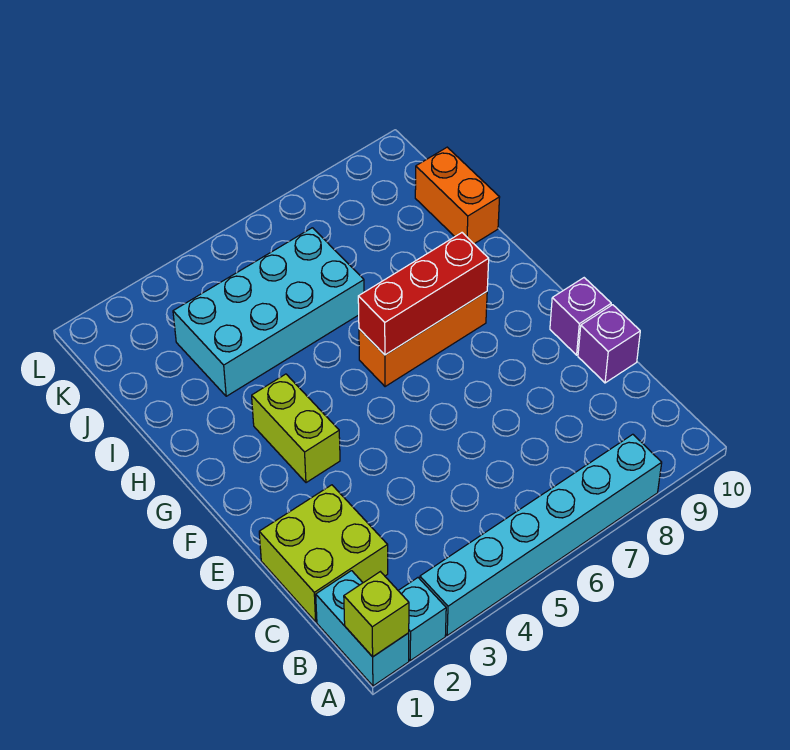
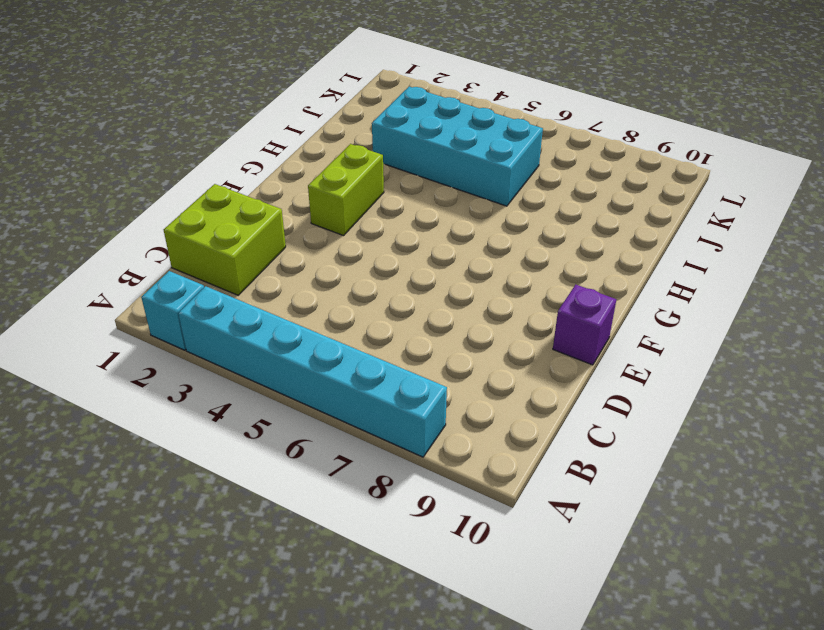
none -> cyan brick A1:B1 level 1
none -> purple brick D10 level 1
none -> orange brick G6:G8 level 1

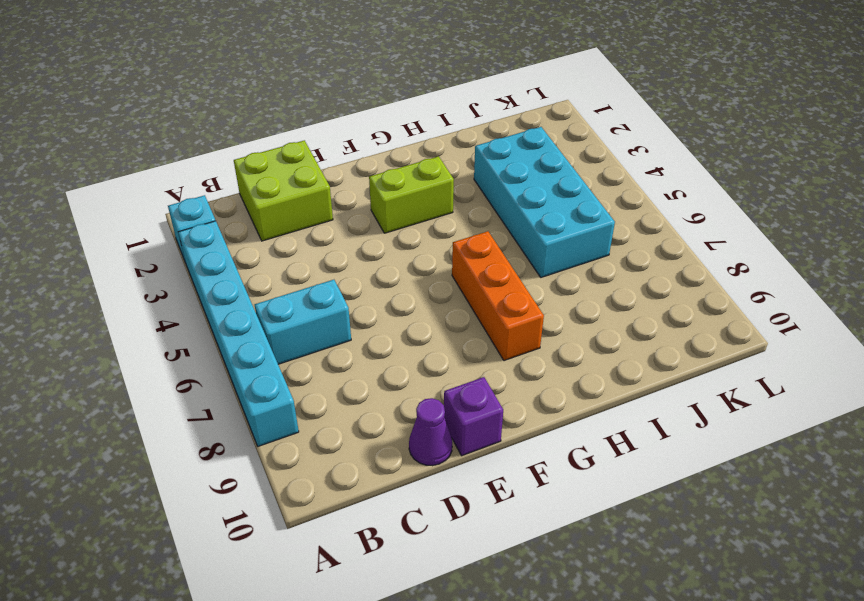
cyan brick B6:C6 level 1 -> cyan brick A1:B1 level 1
purple cone D10 level 1 -> purple brick D10 level 1
none -> orange brick I10:J10 level 1
none -> lime brick A1 level 2
none -> red brick G6:G8 level 2

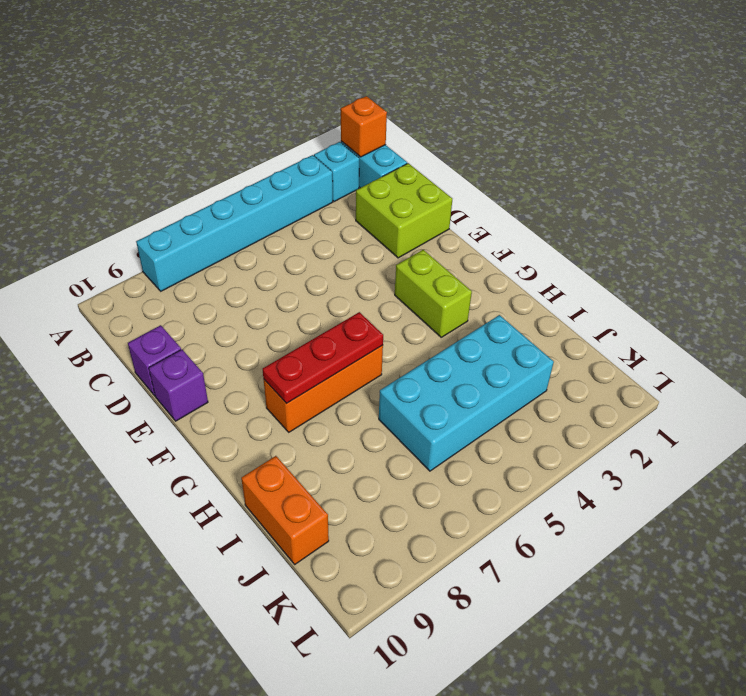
orange brick A1 level 2 -> lime brick A1 level 2
red plate G6:G8 level 2 -> red brick G6:G8 level 2

